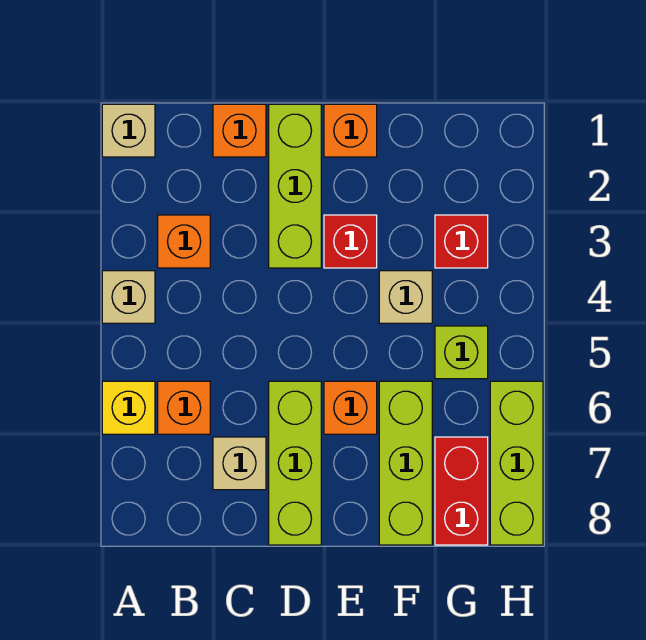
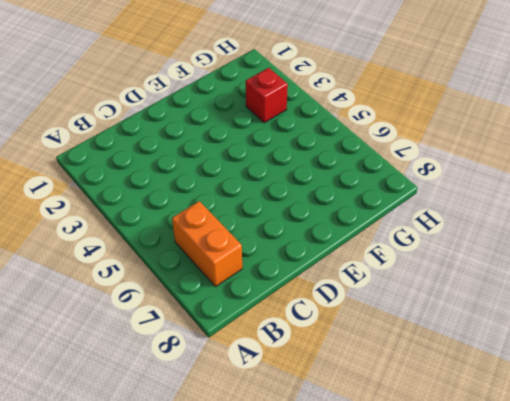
orange brick B6:B7 level 1 -> orange brick B6 level 1
none -> tan brick A1 level 1
none -> tan brick A4 level 1
none -> yellow brick A6 level 1

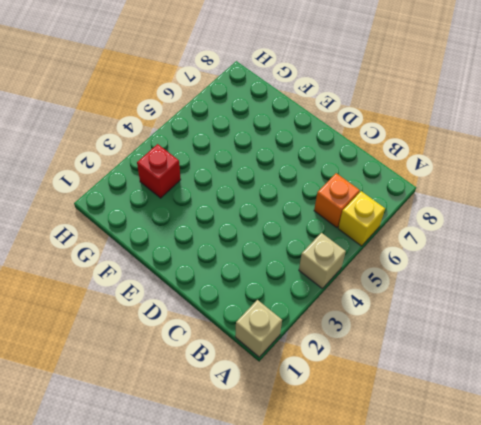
none -> orange brick B3 level 1
none -> orange brick C1 level 1
none -> tan brick C7 level 1

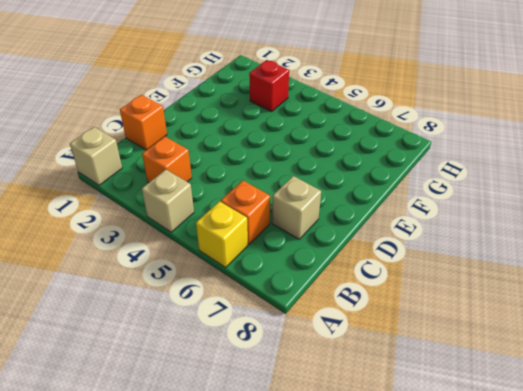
none -> lime brick D1:D3 level 1
none -> lime brick D6:D8 level 1
none -> orange brick E1 level 1

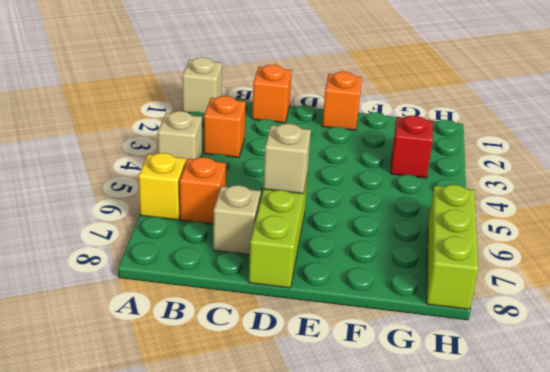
tan brick D6 level 2 -> tan brick F4 level 1
none -> lime brick D1:D3 level 1
none -> red brick E3 level 1
none -> orange brick E6 level 1

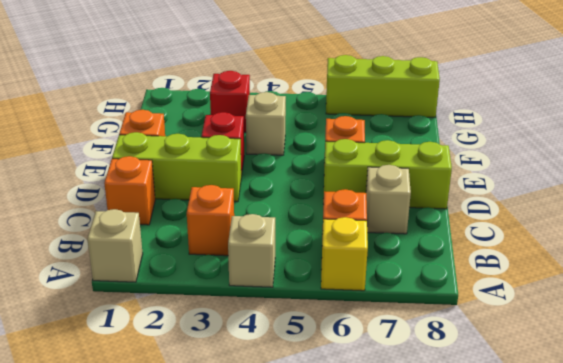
none -> lime brick F6:F8 level 1
none -> lime brick G5 level 1
none -> red brick G7:G8 level 1

